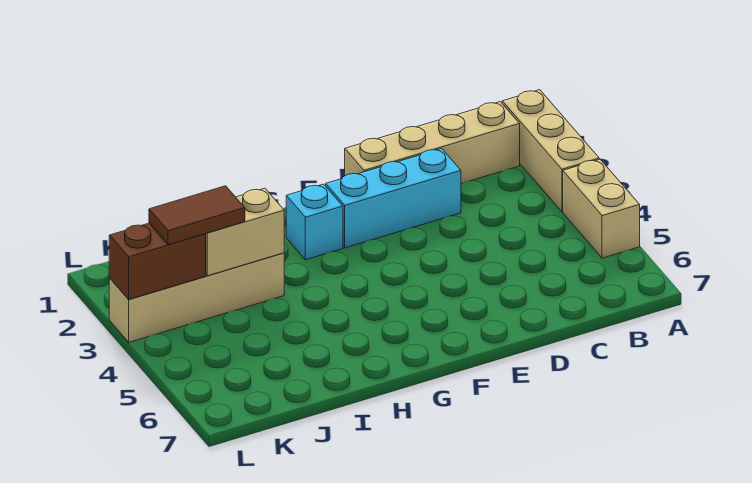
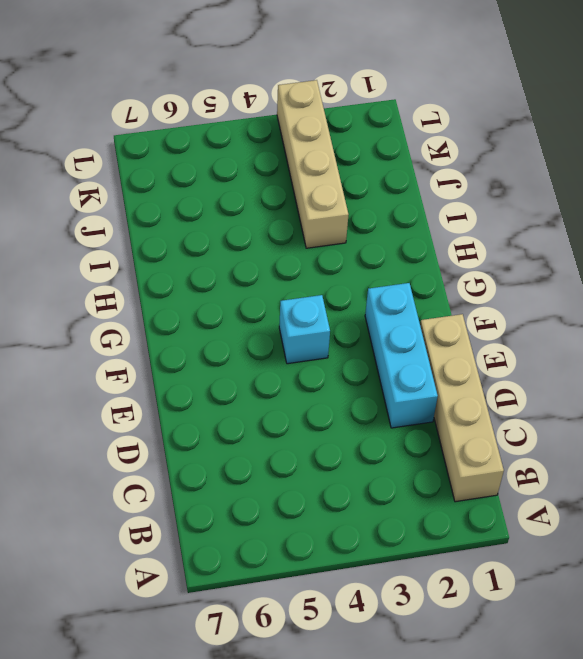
cyan brick F4 level 1 -> cyan brick G2 level 1
none -> tan brick A1:A3 level 1
none -> tan brick A4:A5 level 1

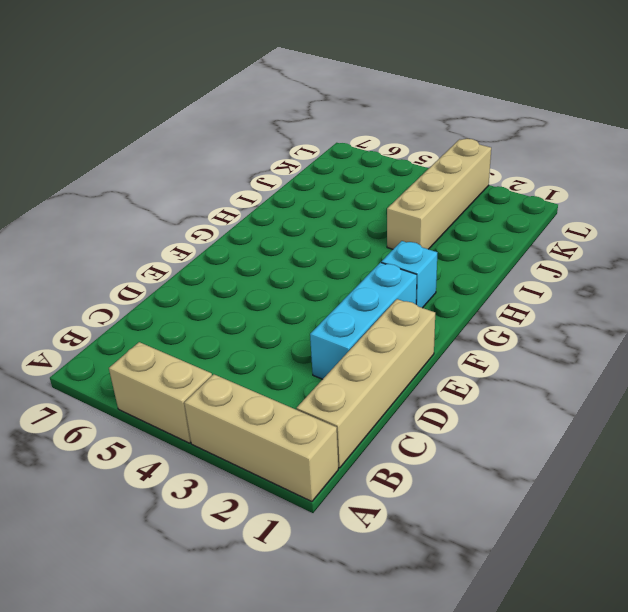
none -> tan brick I3:J3 level 2
none -> brown brick K3:L3 level 2

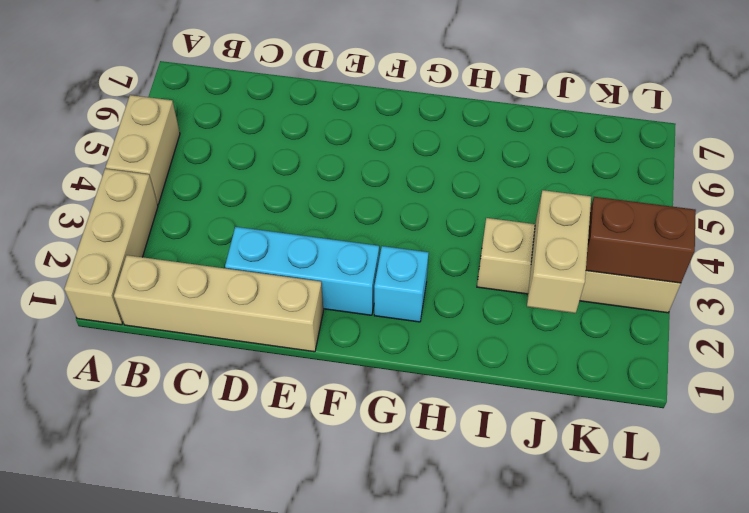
tan brick J2:J3 level 2 -> tan brick I3:J3 level 2
none -> brown tile J3:K3 level 3

